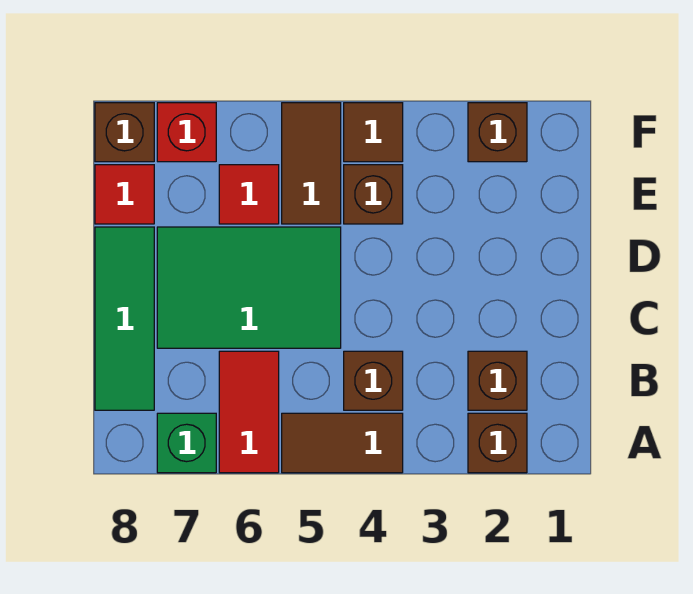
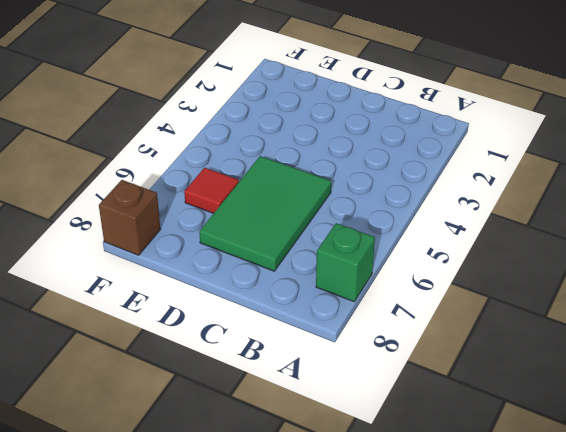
none -> brown brick A2 level 1
none -> brown tile A4:A5 level 1
none -> red tile A6:B6 level 1

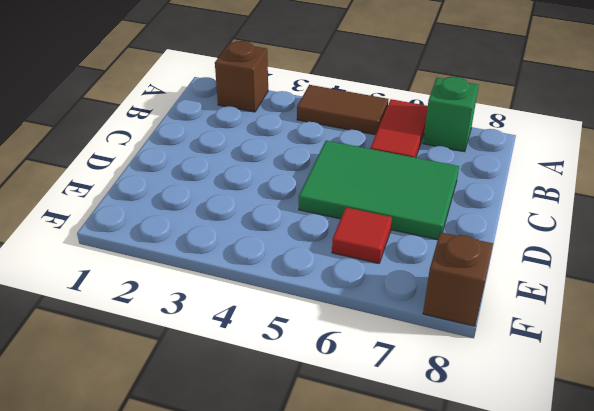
none -> brown brick B2 level 1
none -> brown brick B4 level 1
none -> green tile B8:D8 level 1

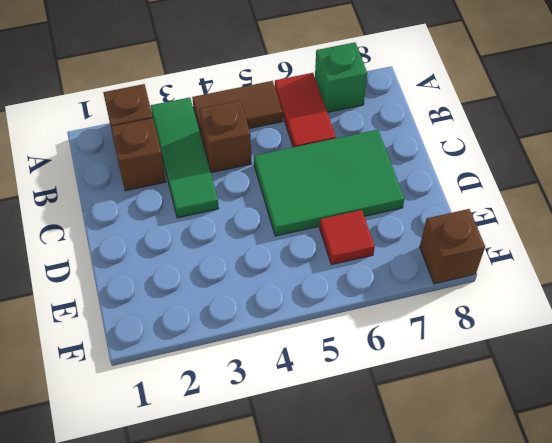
green tile A3:C3 level 1 -> green tile B8:D8 level 1
none -> brown brick E4 level 1
none -> brown tile E5:F5 level 1
none -> red tile E8 level 1

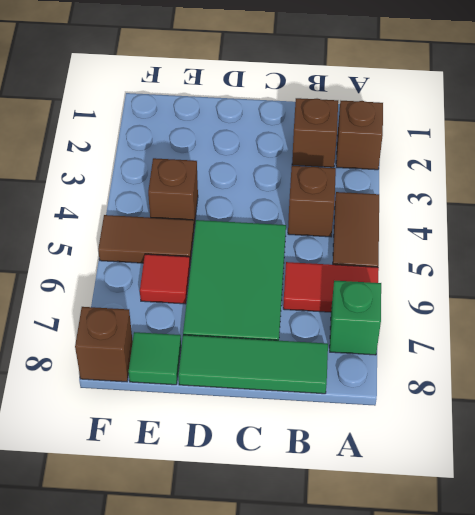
green tile E8 level 1 -> red tile E8 level 1
none -> brown brick F2 level 1
none -> brown tile F4 level 1
none -> red brick F7 level 1

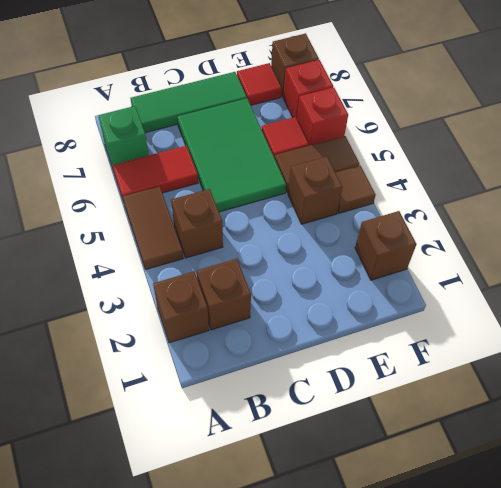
red brick F6 level 1 -> none

